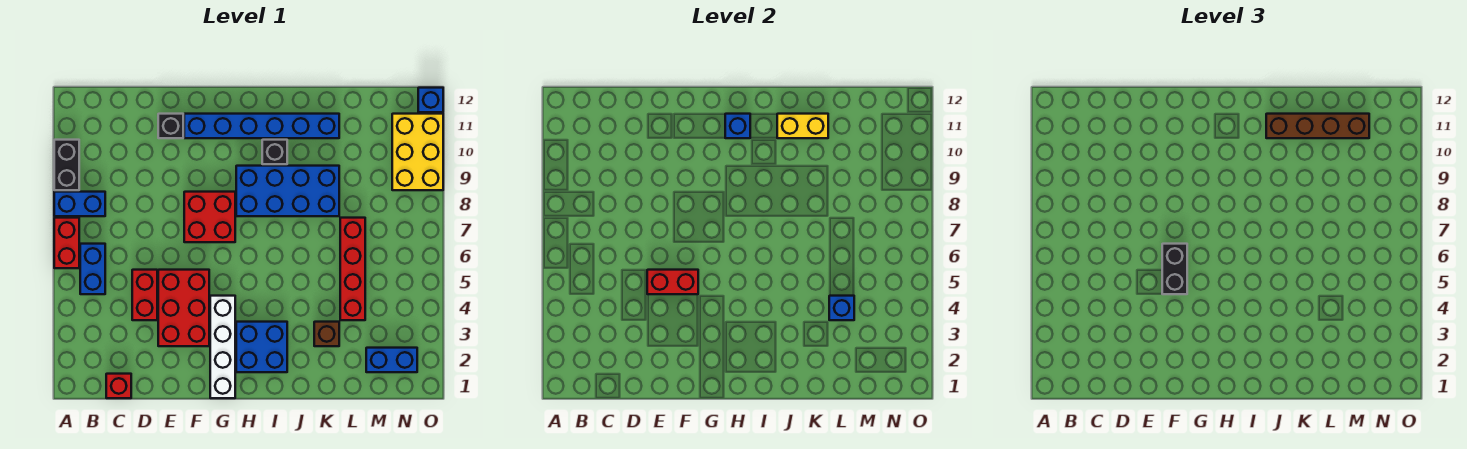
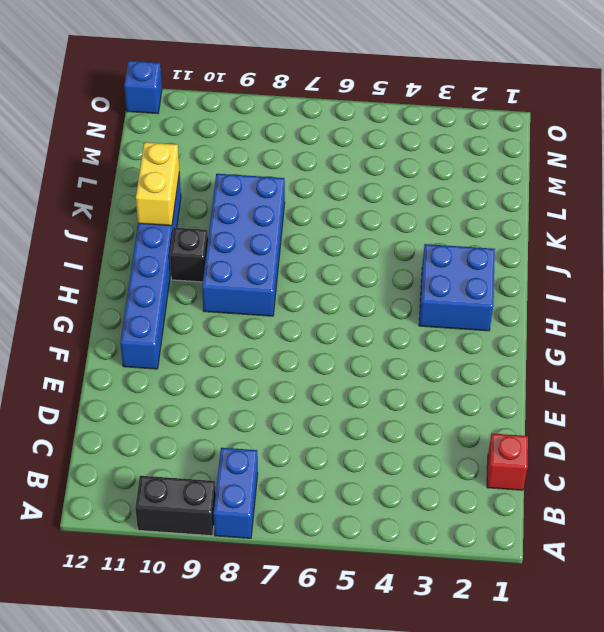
none -> red brick A6:A7 level 1
none -> blue brick B5:B6 level 1
none -> red brick D4:D5 level 1

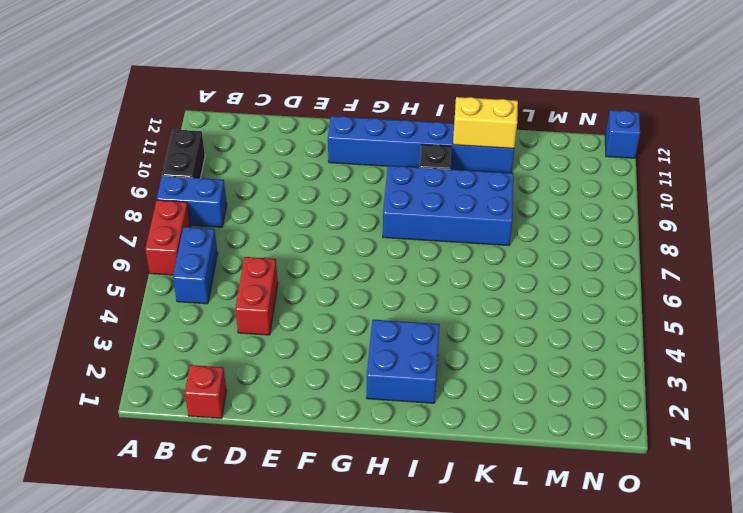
none -> red brick E3:F5 level 1
none -> black brick E11 level 1
none -> red brick F7:G8 level 1

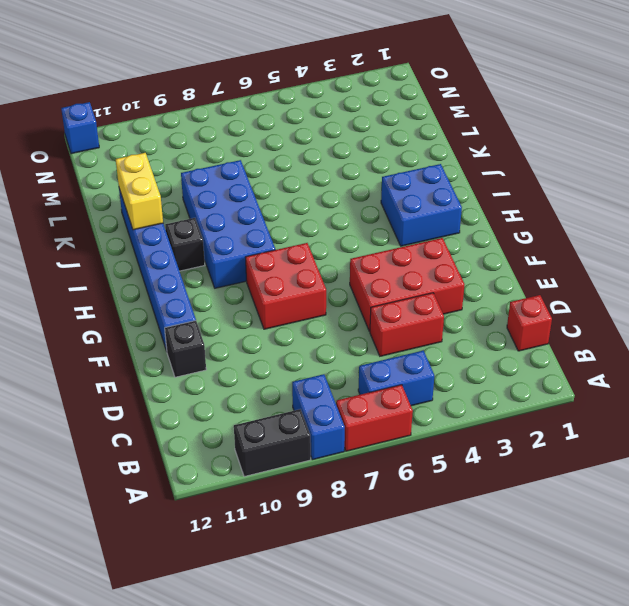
none -> white brick G1:G4 level 1
none -> brown brick K3 level 1
none -> red brick L4:L7 level 1

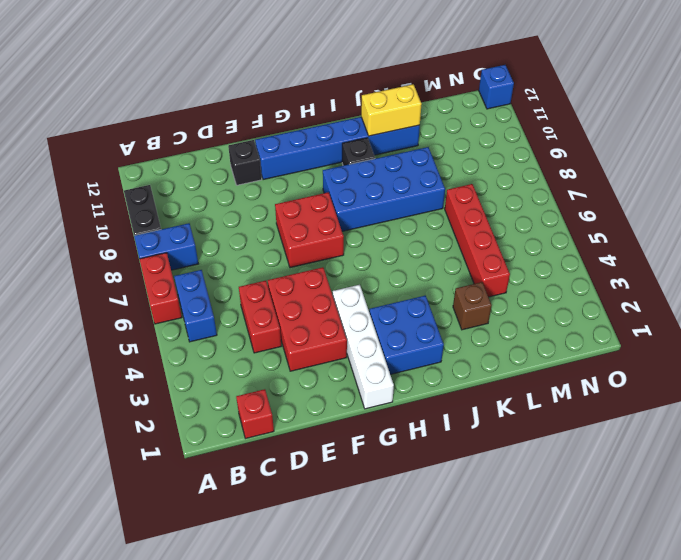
none -> blue brick M2:N2 level 1
none -> yellow brick N9:O11 level 1
none -> red brick E5:F5 level 2

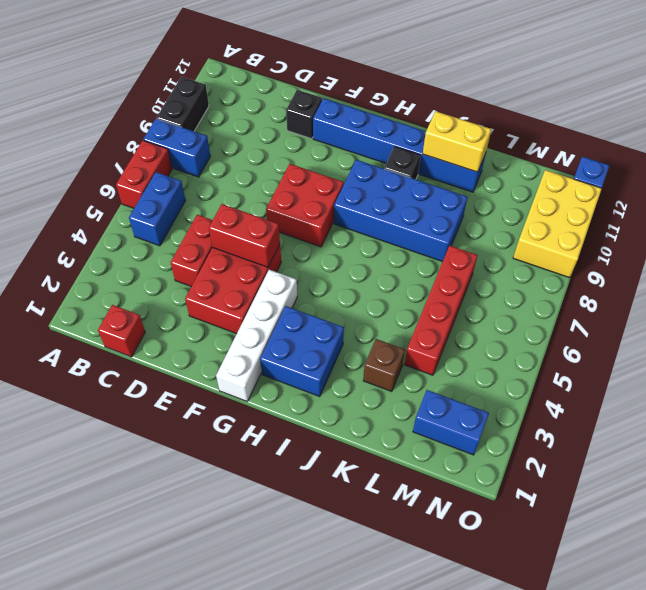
none -> blue brick H11 level 2
none -> blue brick L4 level 2
none -> black brick F5:F6 level 3

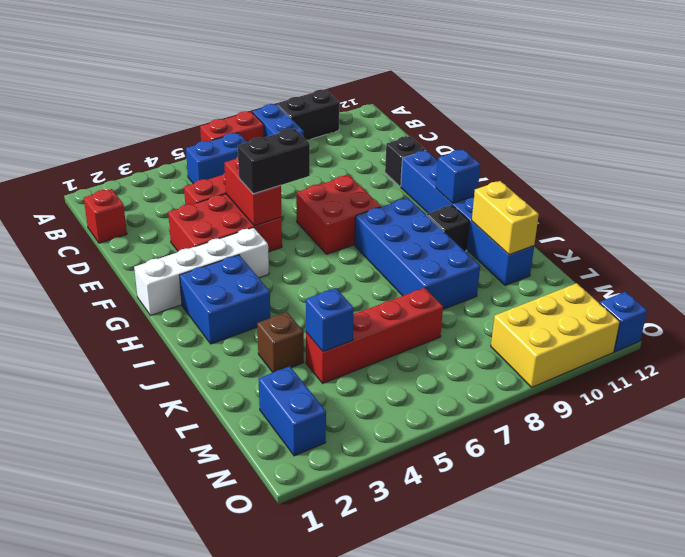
none -> brown brick J11:M11 level 3

